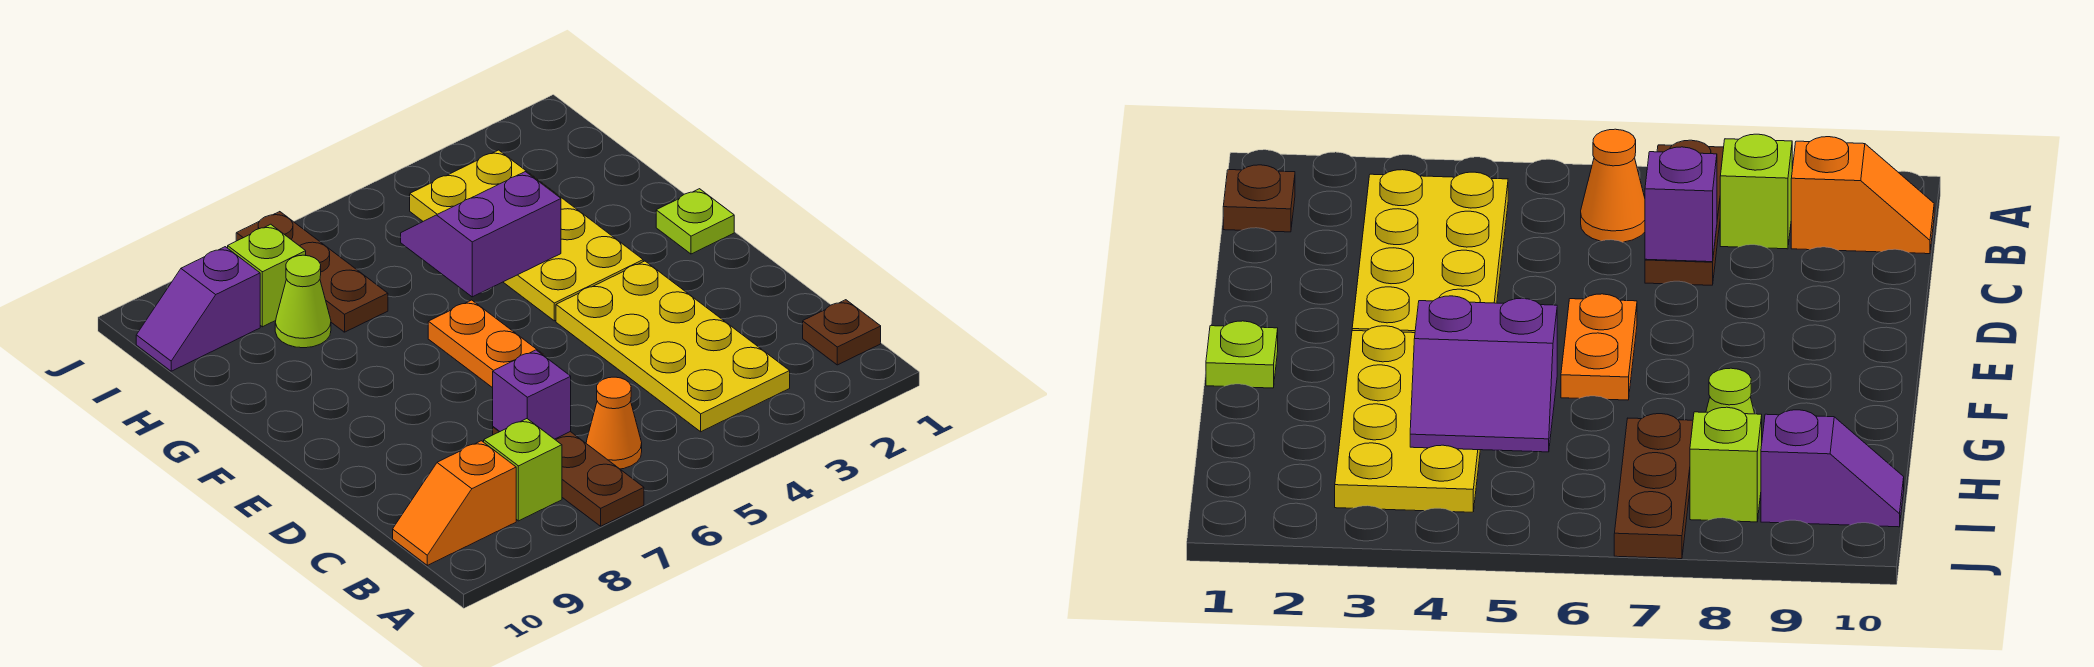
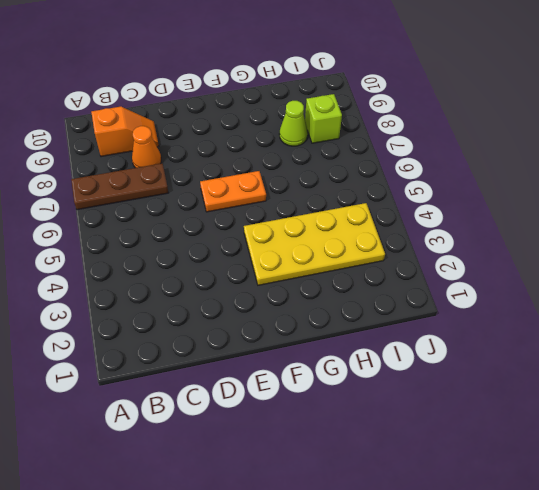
orange slope B9:C9 level 1 top B -> orange slope B9:B10 level 1 top 9
orange cone C8 level 1 -> orange cone B6 level 1
none -> brown plate B1 level 1
none -> yellow plate B3:E4 level 1
none -> lime brick B8 level 1

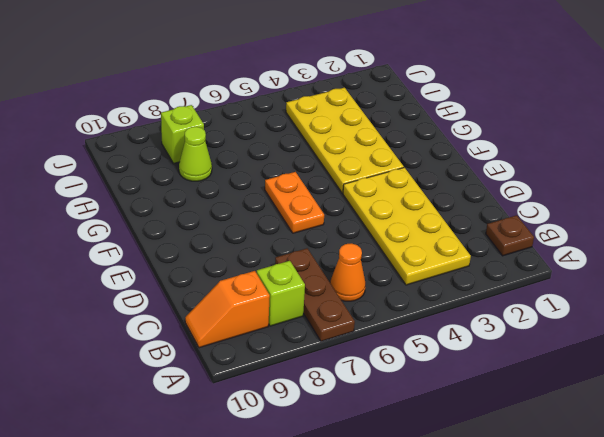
none -> lime plate F1 level 1
none -> brown plate H7:J7 level 1
none -> purple slope I9:I10 level 1 top 9

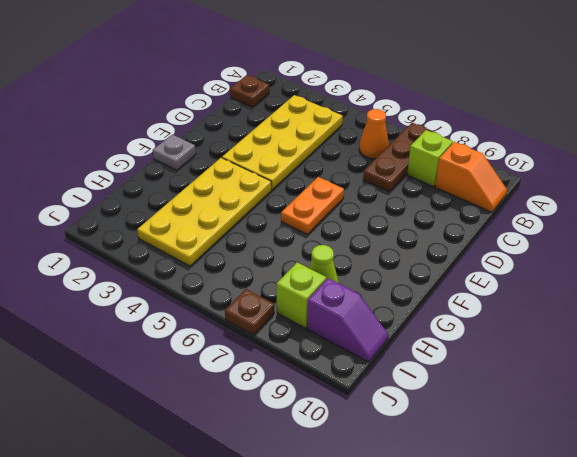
grey plate F1 level 1 -> lime plate F1 level 1
brown plate J7 level 1 -> brown plate H7:J7 level 1
none -> purple brick C7 level 2
none -> purple slope G4:H5 level 2 top G

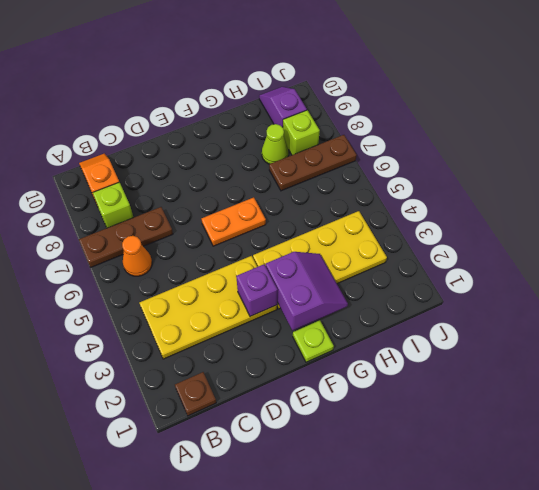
purple brick E3 level 2 -> purple brick C7 level 2
purple slope F2:G3 level 2 top F -> purple slope G4:H5 level 2 top G

